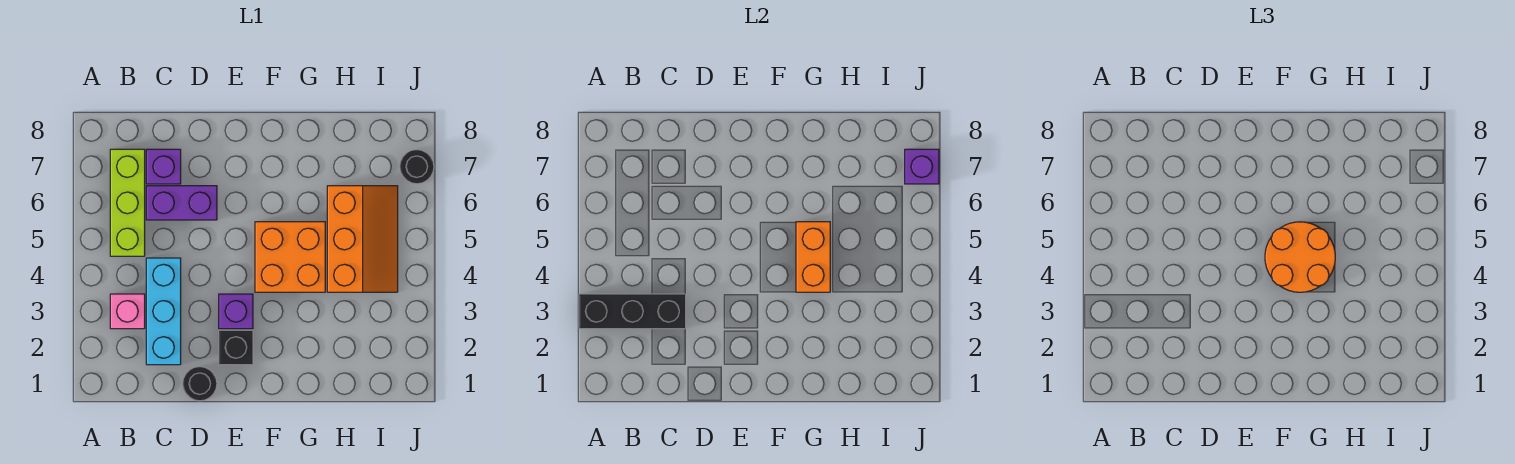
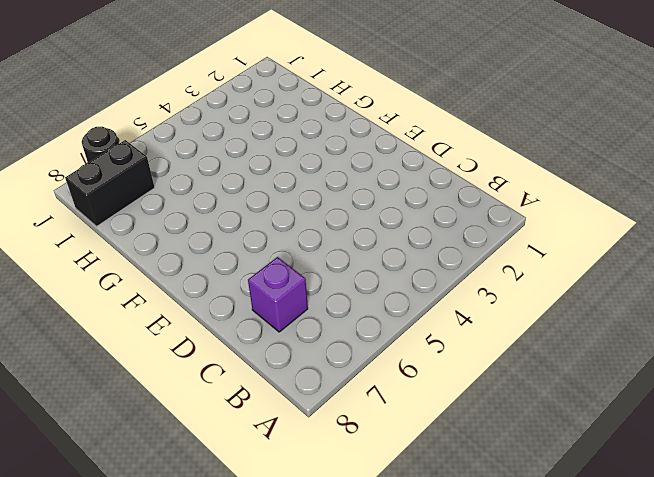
black brick I7:I8 level 1 -> none
none -> pink brick B3 level 1
none -> lime brick B5:B7 level 1
none -> cyan brick C2:C4 level 1

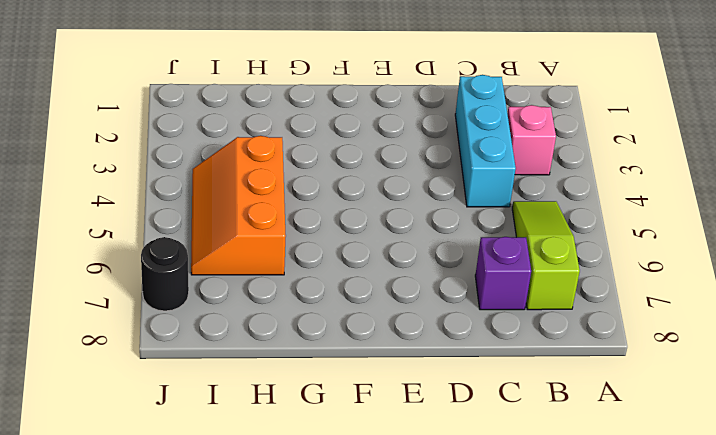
lime slope B5:B7 level 1 top 7 -> lime brick B5:B7 level 1
none -> purple brick C6:D6 level 1
none -> black round brick D1 level 1
none -> black brick E2 level 1

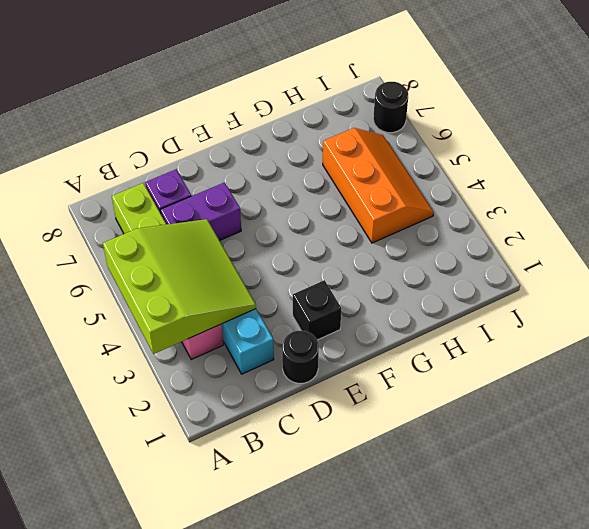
lime slope A3:C5 level 2 top A -> black brick A3:C3 level 2
none -> purple brick E3 level 1
none -> orange brick F4:G5 level 1
none -> orange brick G4:G5 level 2

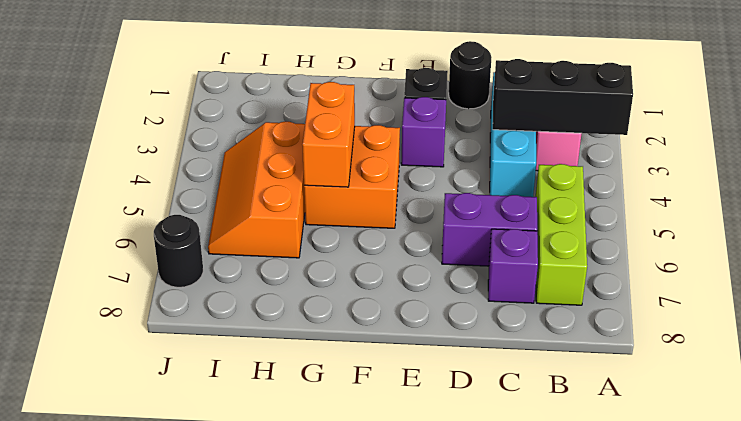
none -> purple brick J7 level 2
none -> orange round brick F4:G5 level 3

